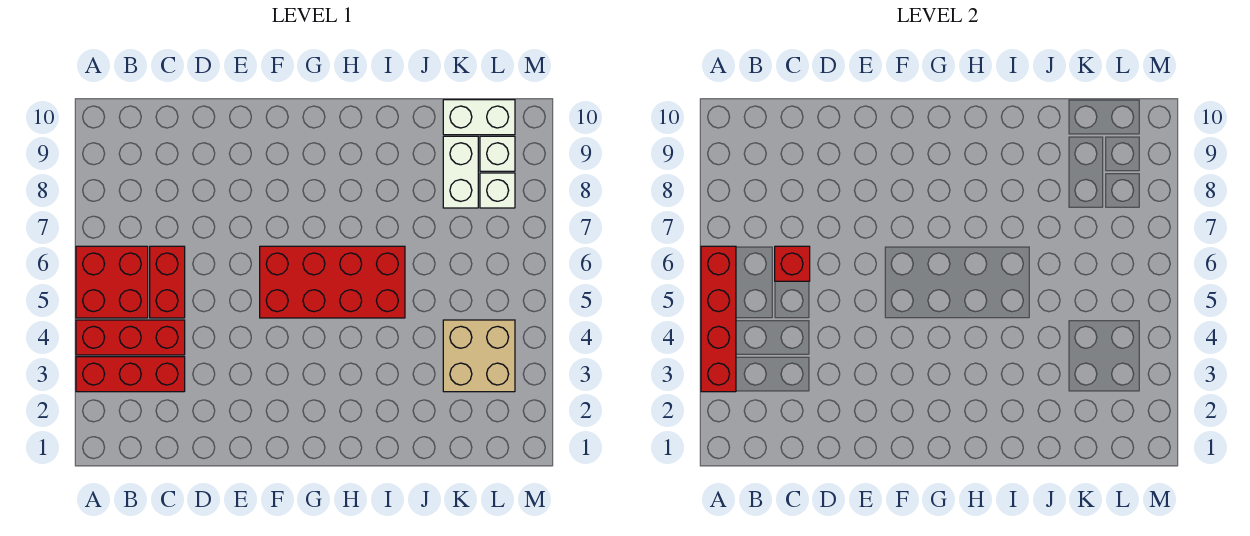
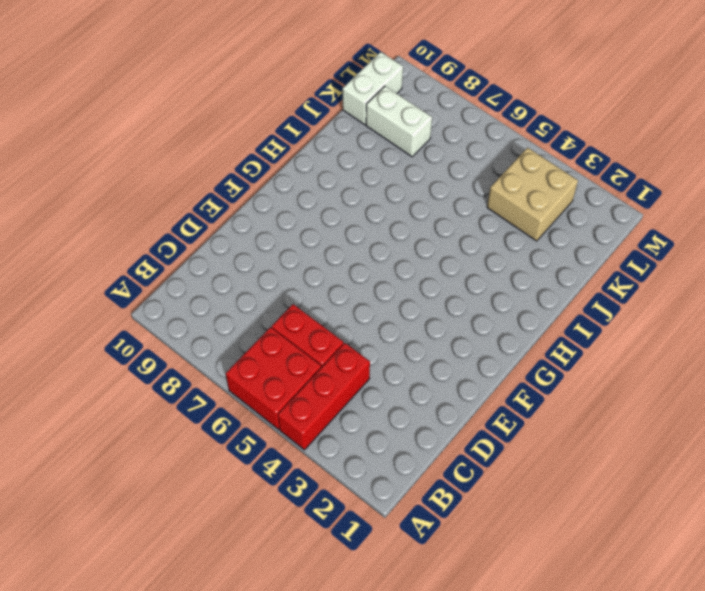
none -> red brick A3:C3 level 1
none -> red brick F5:I6 level 1
none -> white brick L8 level 1

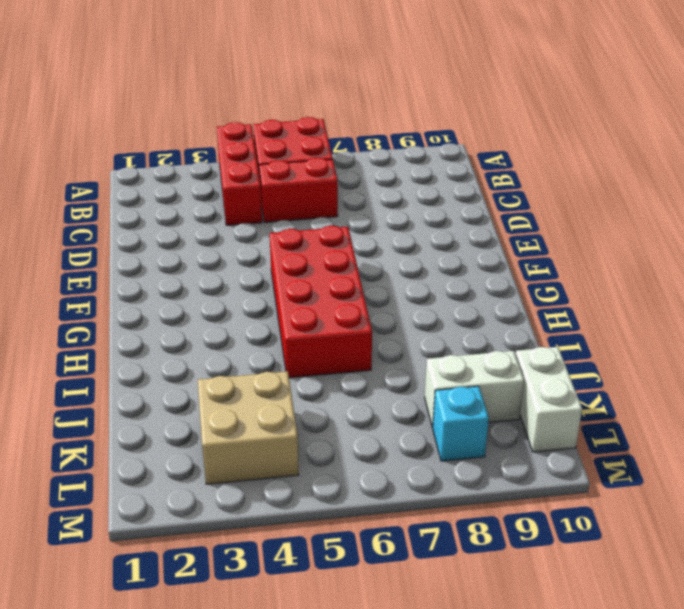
cyan brick L8 level 1 -> white brick L8 level 1
none -> red brick A3:C3 level 1
none -> white brick L9 level 1
none -> red brick A3:A6 level 2

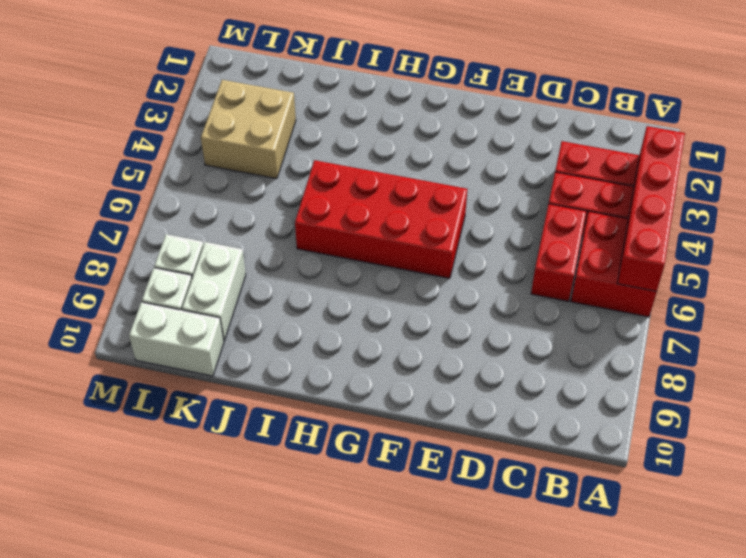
none -> red brick C6 level 2

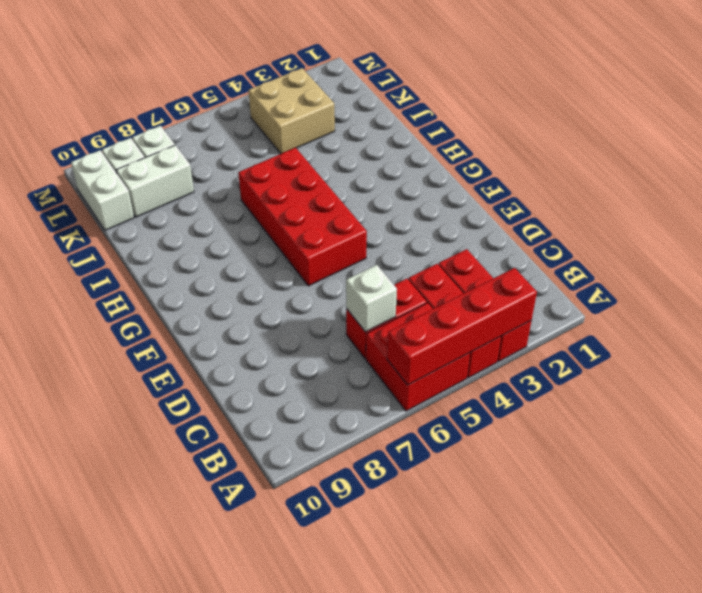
white brick C6 level 2 -> red brick C6 level 2

